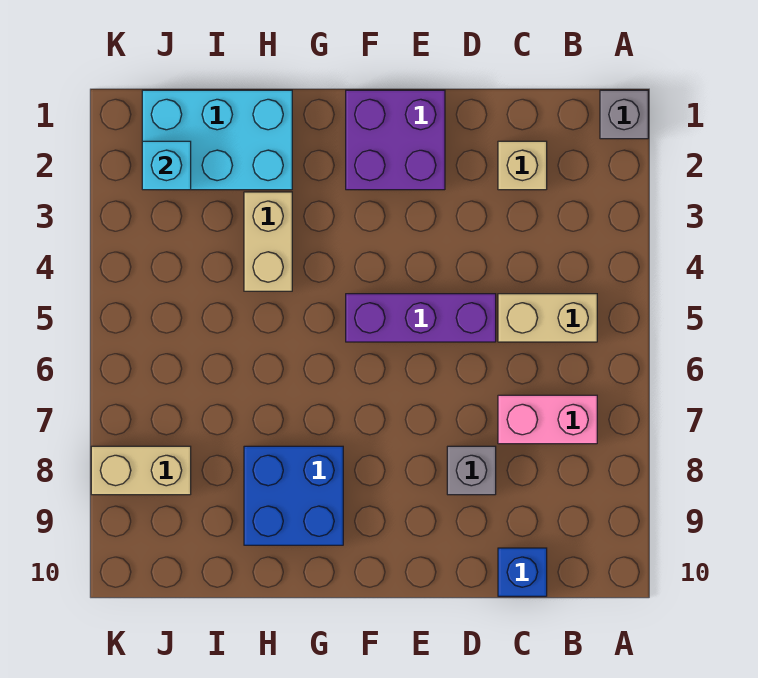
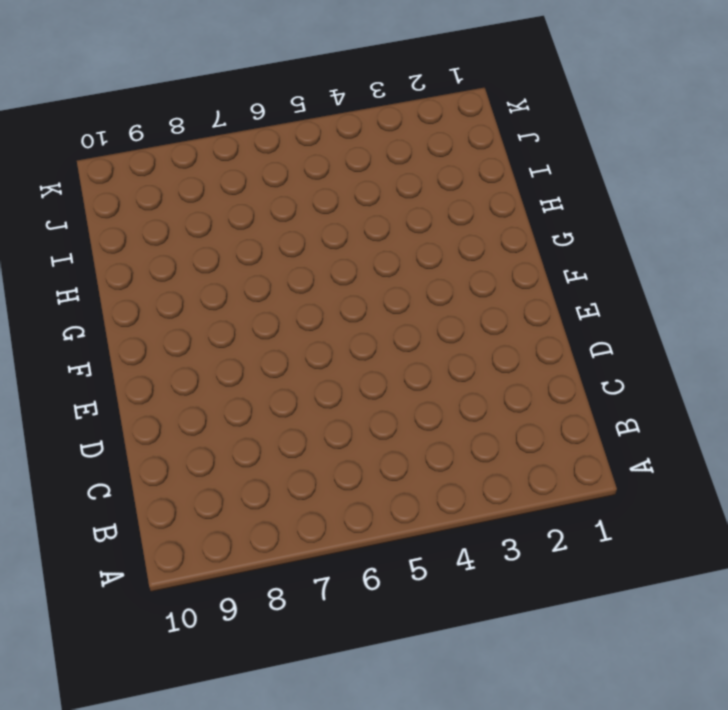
none -> grey brick A1 level 1
none -> tan brick B5:C5 level 1
none -> pink brick B7:C7 level 1

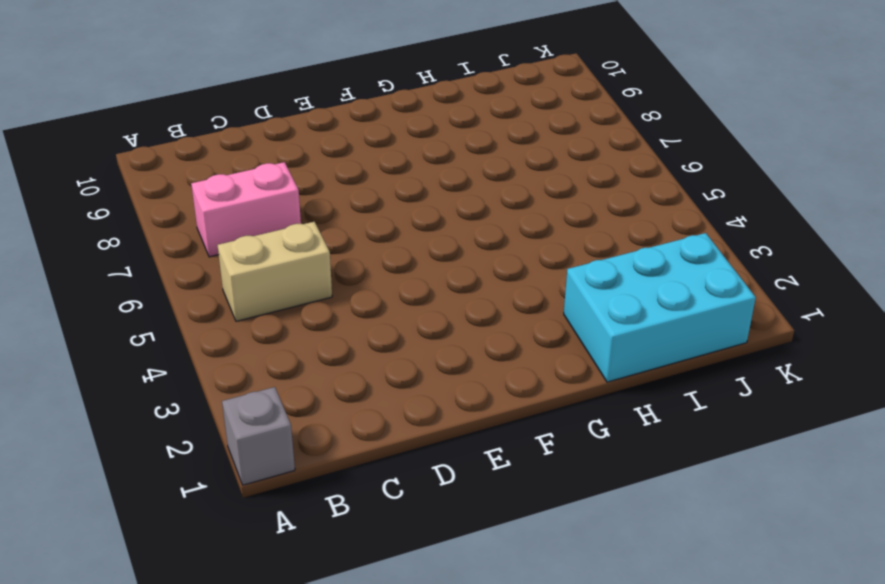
none -> tan brick C2 level 1
none -> blue brick C10 level 1
none -> purple brick D5:F5 level 1

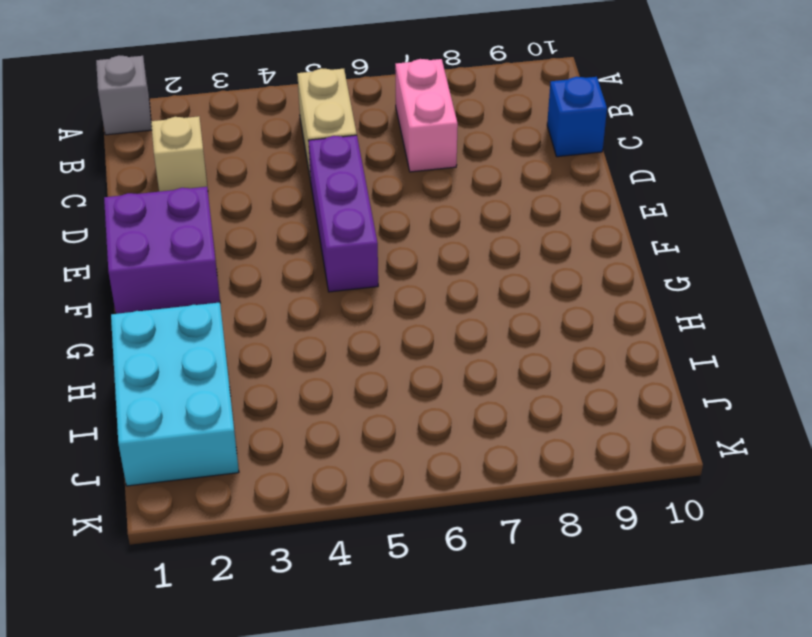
none -> grey brick D8 level 1
none -> blue brick G8:H9 level 1
none -> tan brick H3:H4 level 1

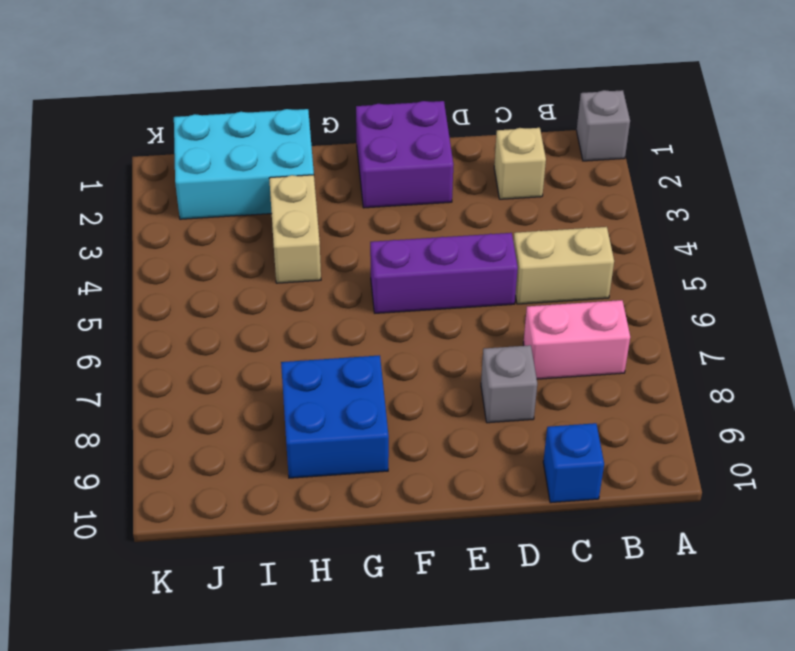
none -> tan brick J8:K8 level 1
none -> cyan brick J2 level 2

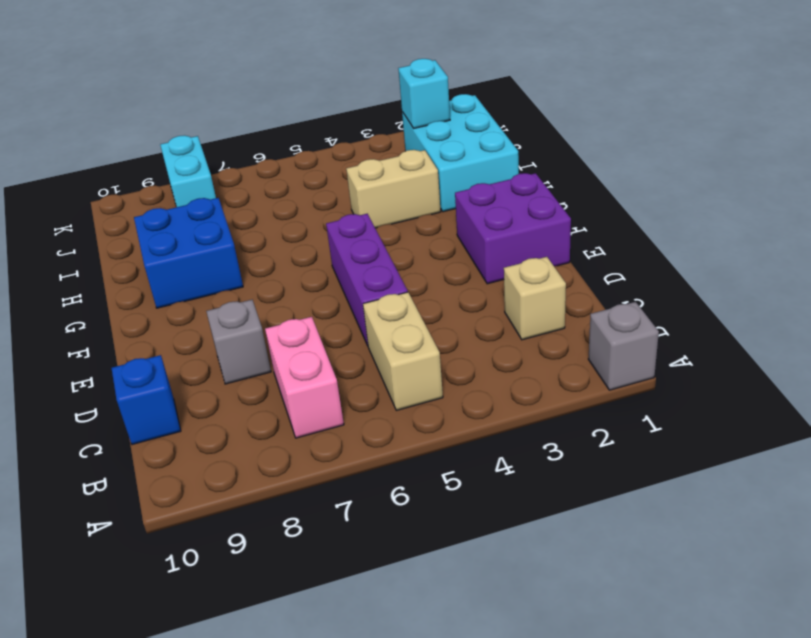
cyan brick J8:K8 level 1 -> tan brick J8:K8 level 1

